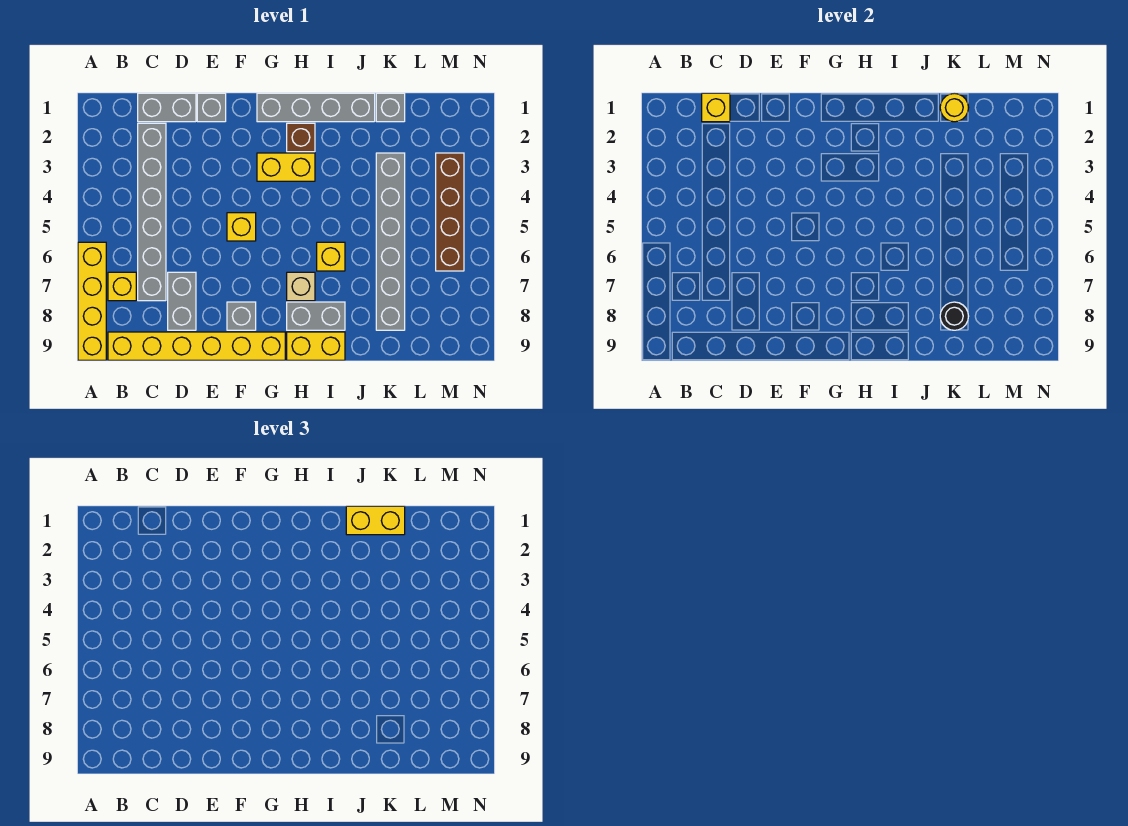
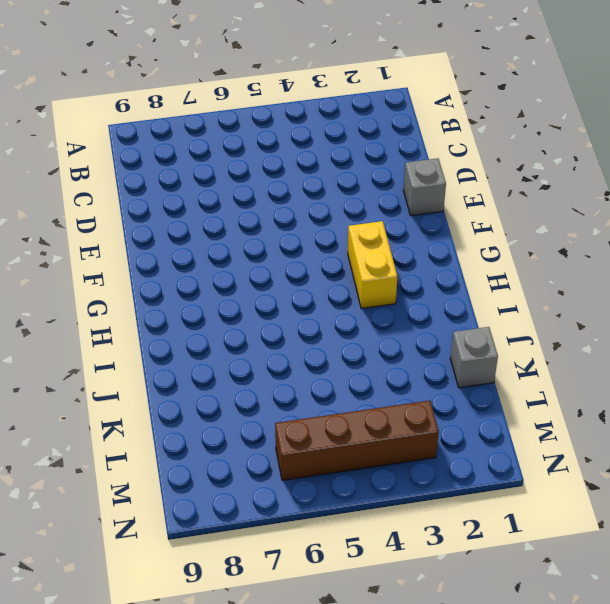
none -> yellow brick A6:A9 level 1
none -> yellow brick B7 level 1
none -> yellow brick B9:G9 level 1

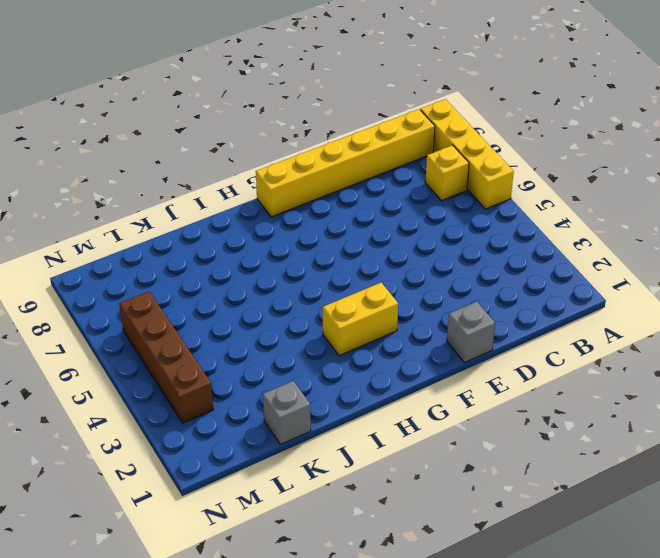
none -> grey brick C1:D1 level 1
none -> grey brick C2:C7 level 1
none -> grey brick D7:D8 level 1

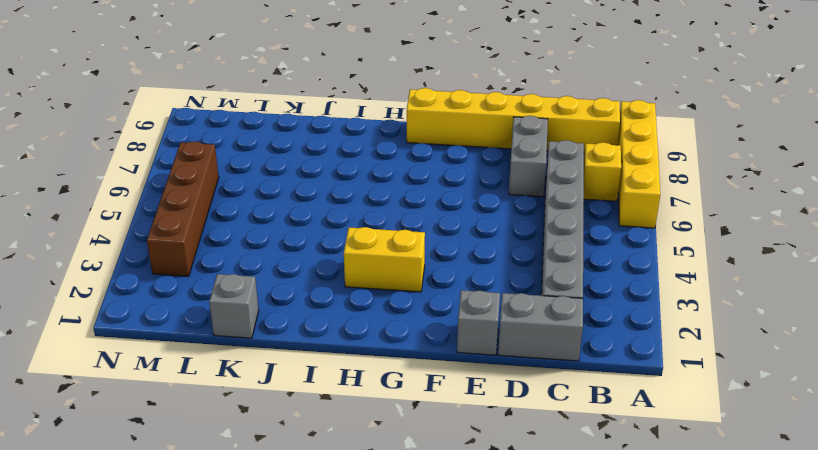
none -> yellow brick F5 level 1
none -> grey brick F8 level 1
none -> grey brick G1:J1 level 1

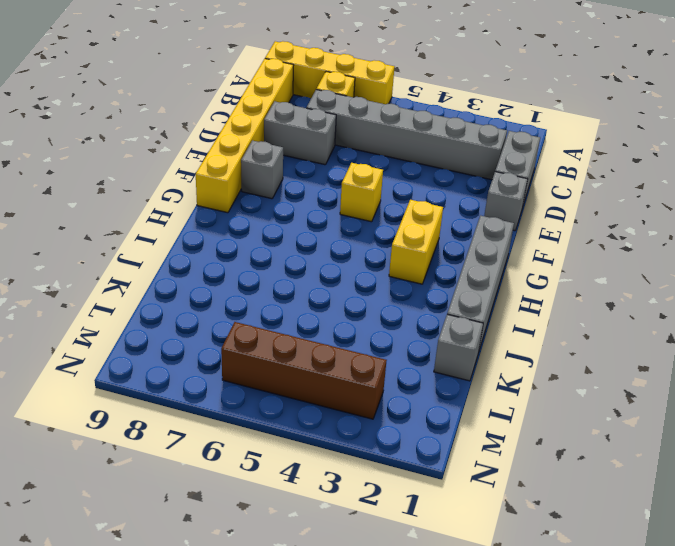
none -> brown brick H2 level 1
none -> tan brick H7 level 1
none -> grey brick H8:I8 level 1

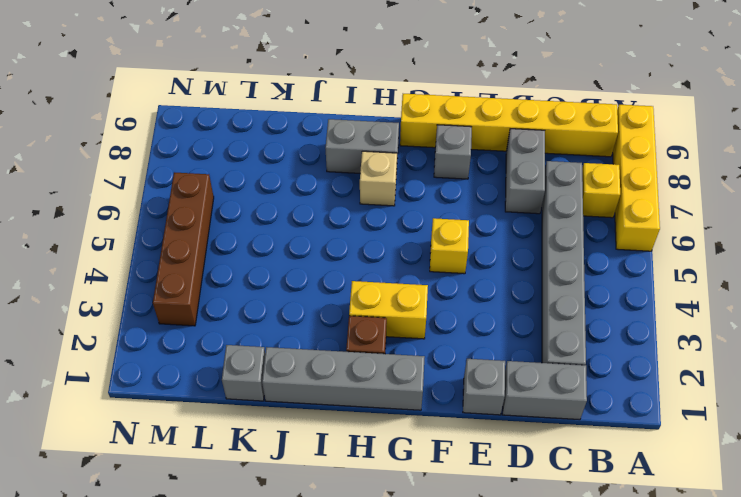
none -> yellow brick H9:I9 level 1
none -> yellow brick I6 level 1
none -> grey brick K3:K8 level 1

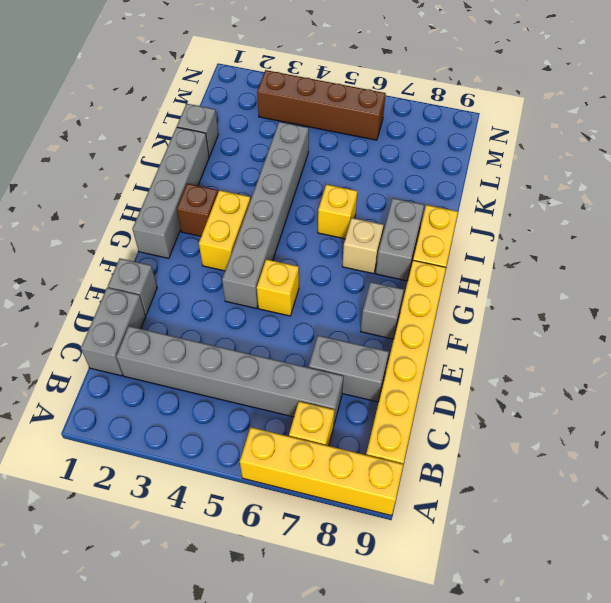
grey brick F4:K4 level 1 -> grey brick K3:K8 level 1
none -> yellow brick C1 level 2
none -> yellow round brick K1 level 2
none -> black round brick K8 level 2

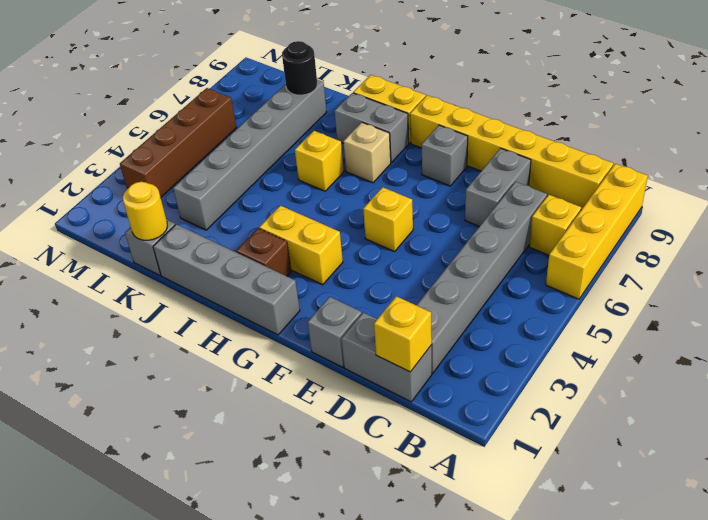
none -> yellow brick J1:K1 level 3

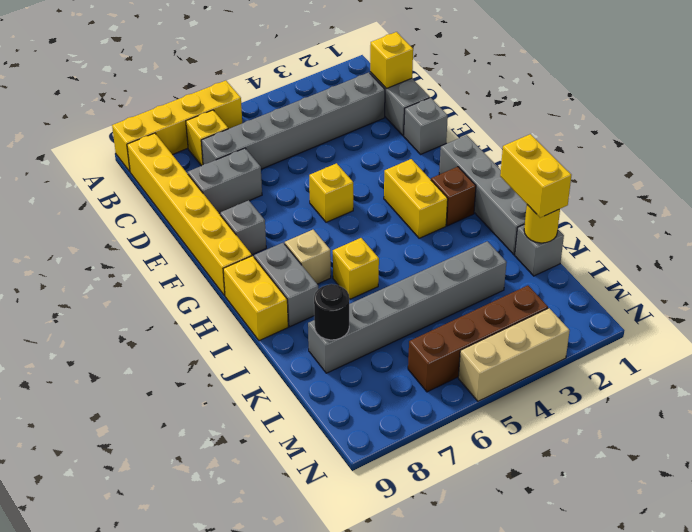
tan brick N3:N5 level 1 -> none

